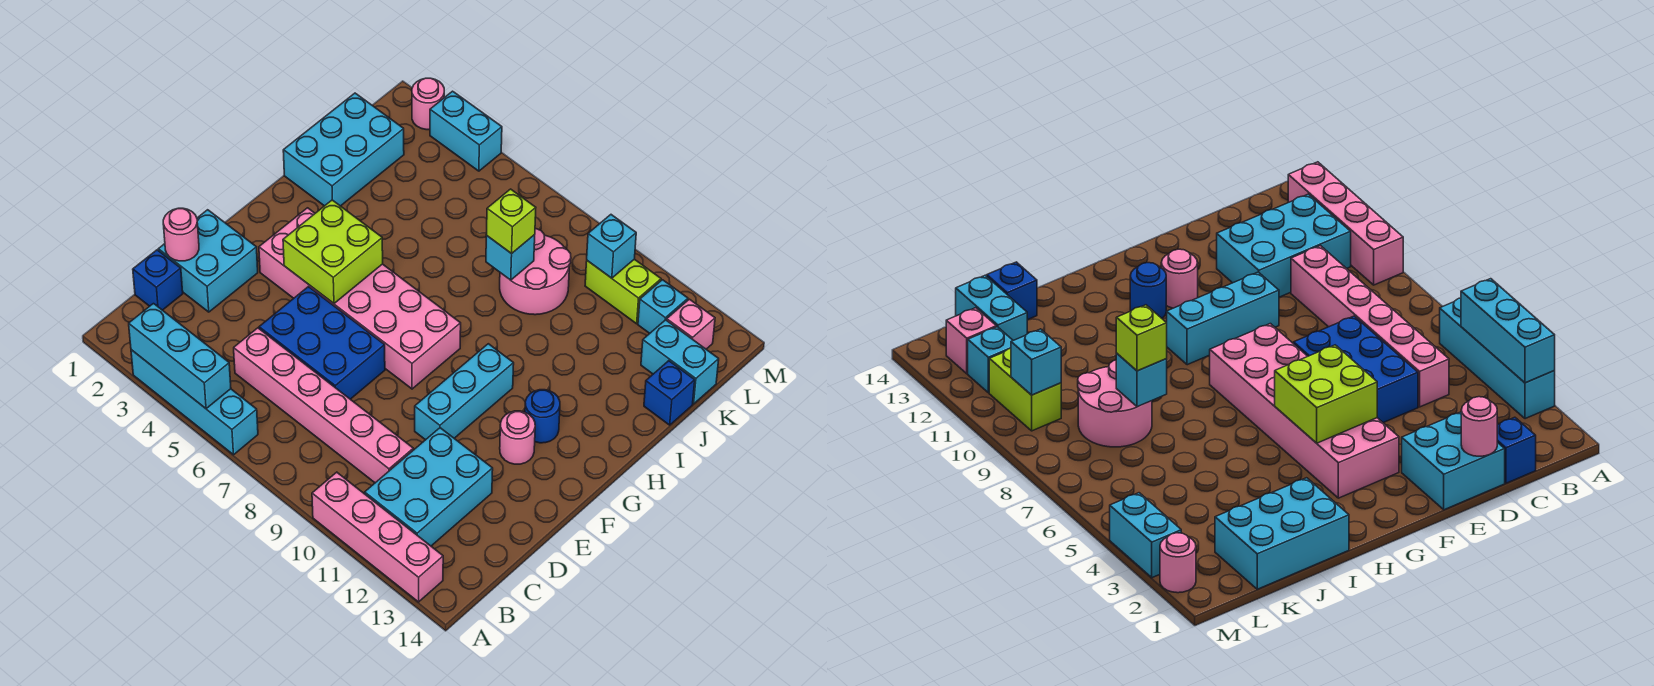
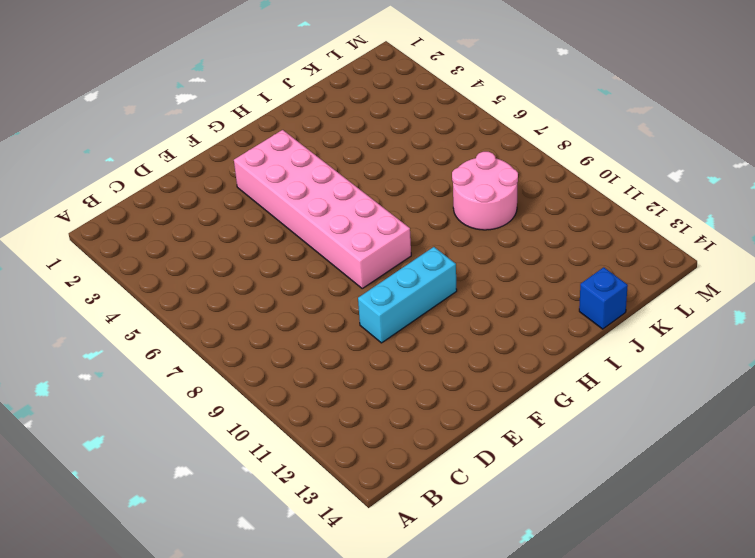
none -> cyan brick A3:A6 level 1
none -> pink brick A10:A13 level 1
none -> cyan brick B11:D12 level 1

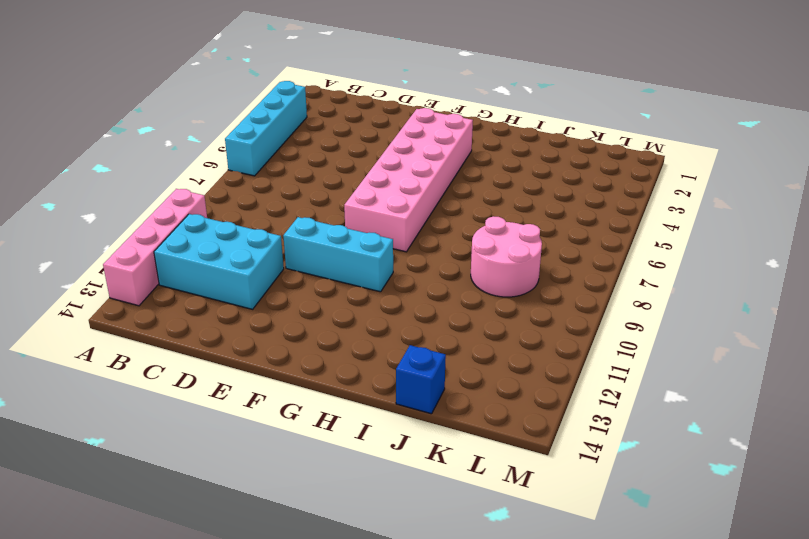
none -> blue brick C1 level 1
none -> pink brick C5:C10 level 1
none -> cyan brick D1:E2 level 1

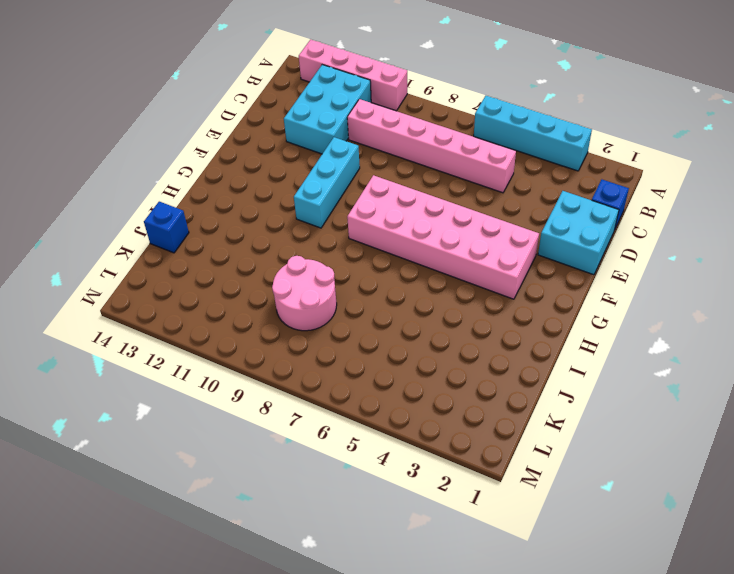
none -> blue brick D5:E7 level 1
none -> pink round brick F12 level 1
none -> blue round brick G12 level 1

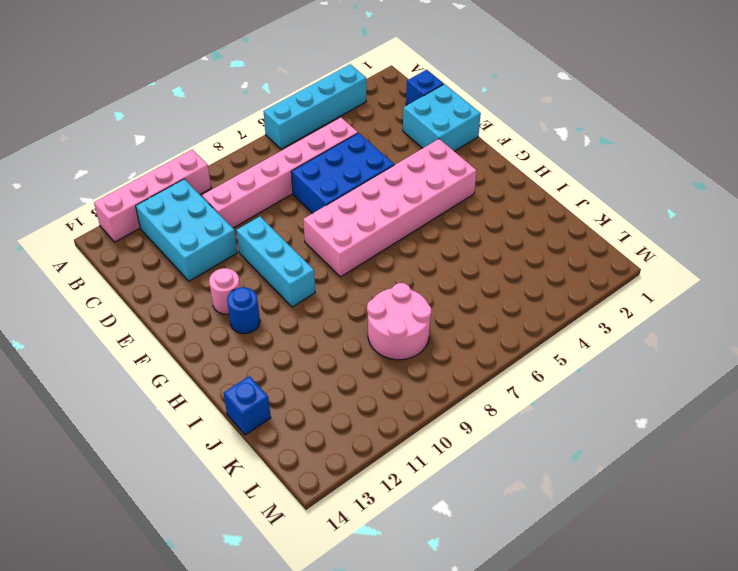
none -> cyan brick I1:K2 level 1
none -> cyan brick K13:K14 level 1
none -> lime brick L10:L11 level 1

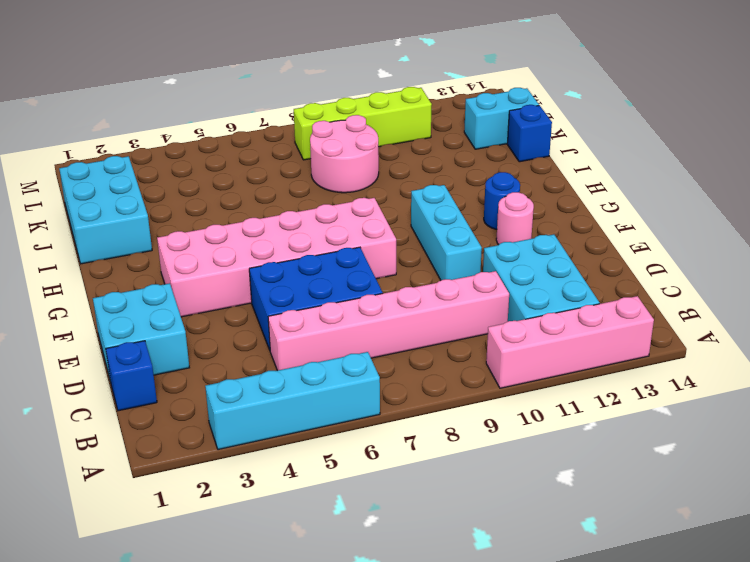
lime brick L8:L11 level 1 -> lime brick L10:L11 level 1
none -> cyan brick L12 level 1
none -> pink brick L13 level 1
none -> pink round brick M2 level 1

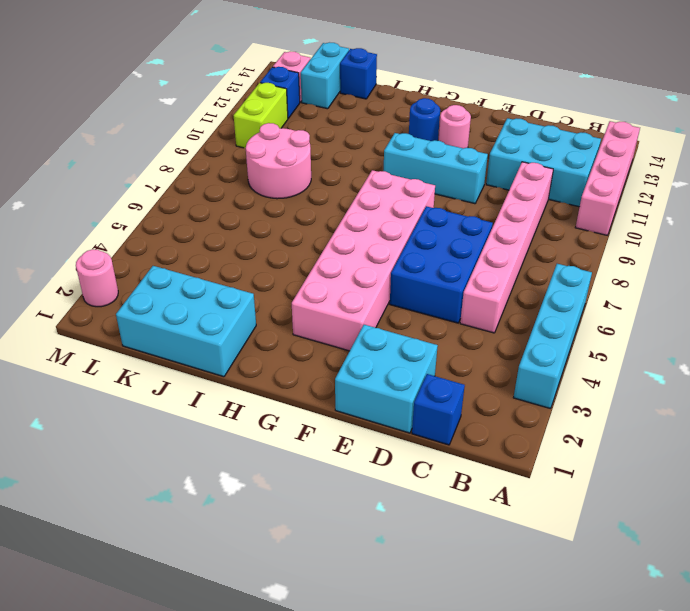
blue brick L12 level 1 -> cyan brick L12 level 1
none -> cyan brick M3:M4 level 1
none -> cyan brick A3:A5 level 2
none -> pink round brick D1 level 2

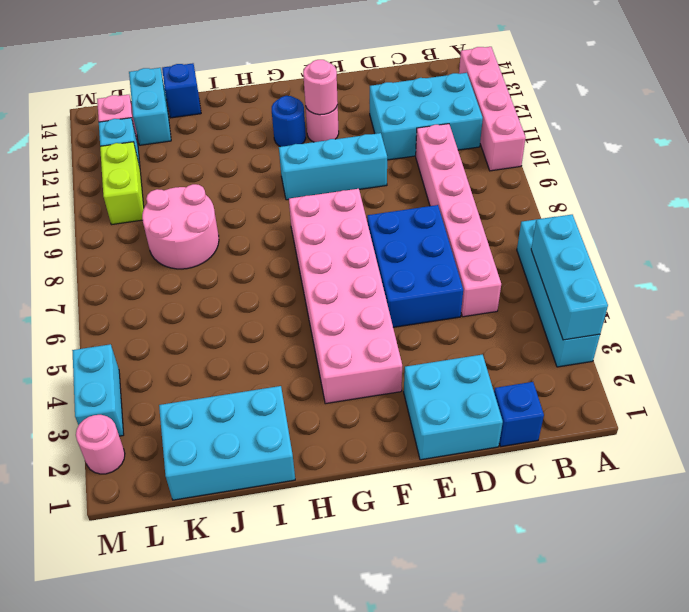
pink round brick F12 level 2 -> pink round brick D1 level 2
none -> lime brick F4:G5 level 2
none -> cyan brick J8 level 2
none -> cyan brick L10 level 2

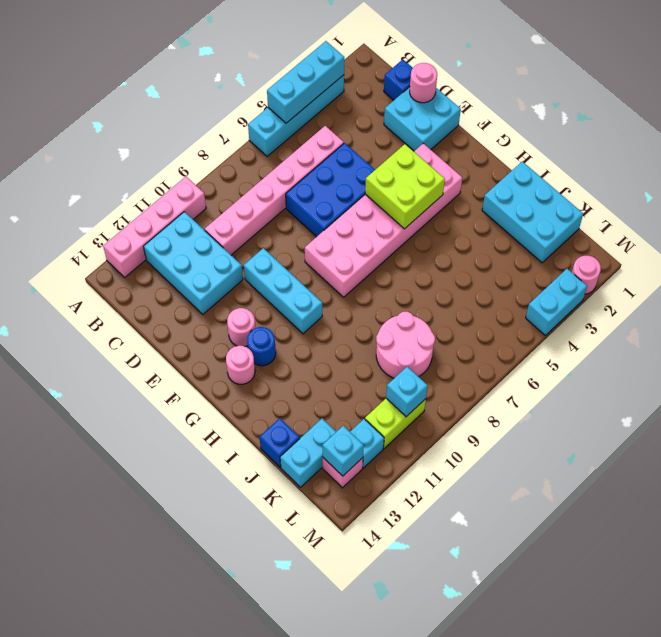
pink round brick G13 level 1 -> none
cyan brick L13 level 2 -> cyan brick J8 level 2
none -> lime brick J8 level 3

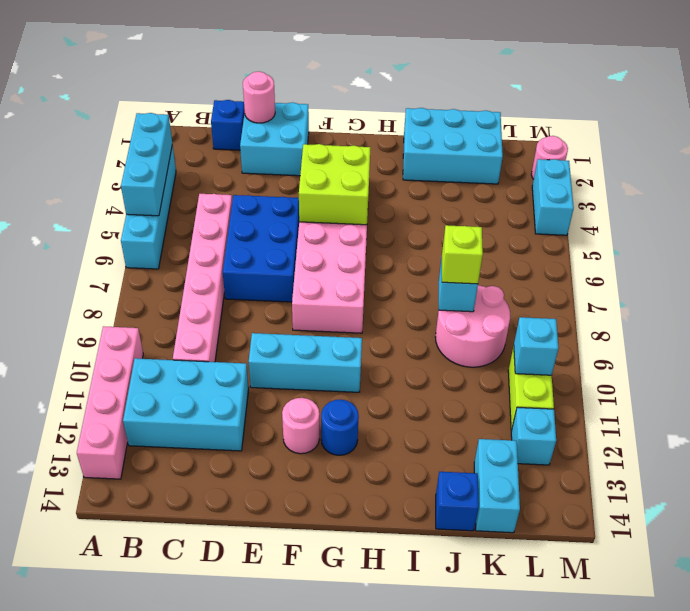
none -> pink brick L13 level 1

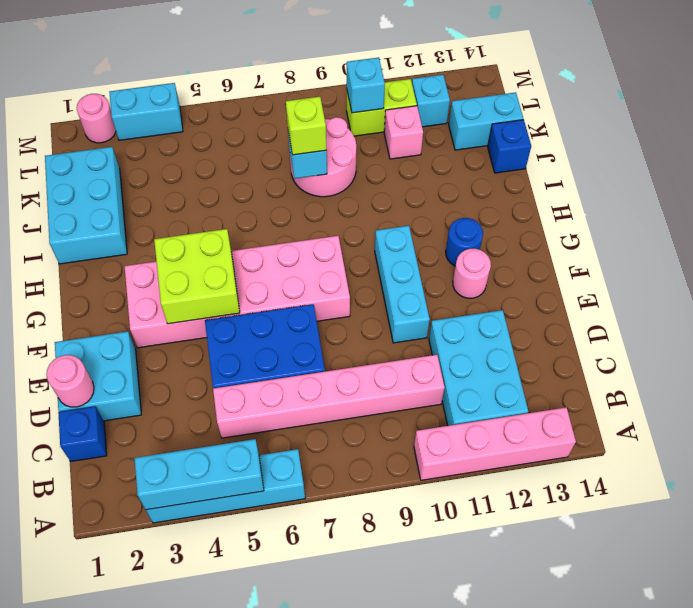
pink brick K11 level 1 -> pink brick L13 level 1

